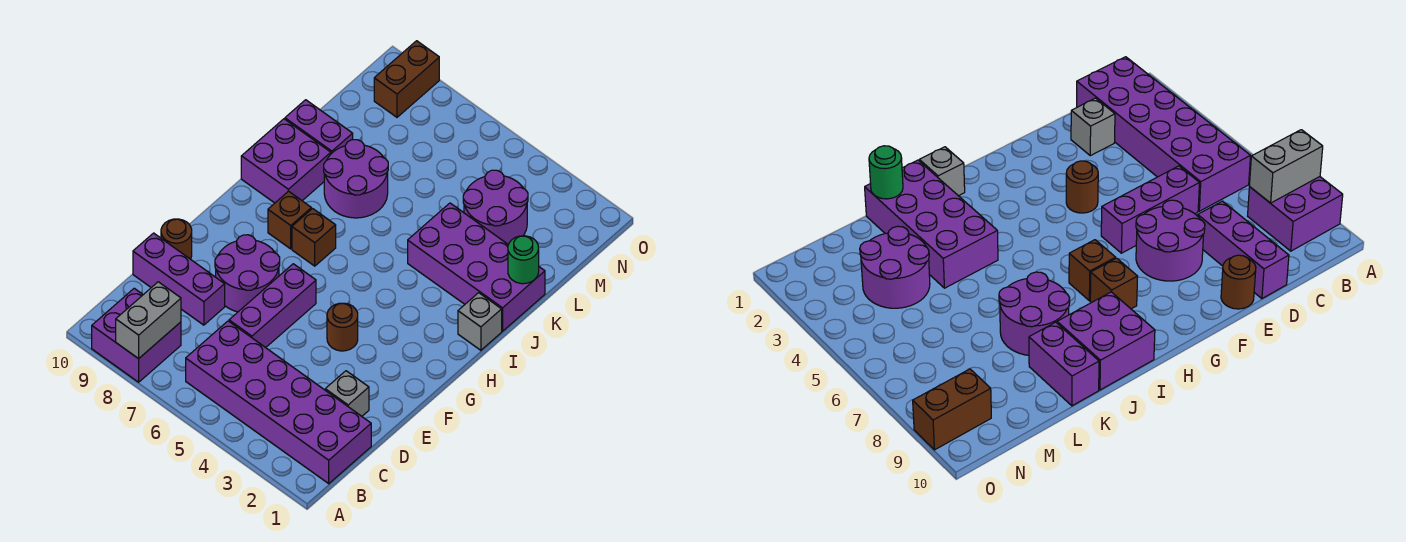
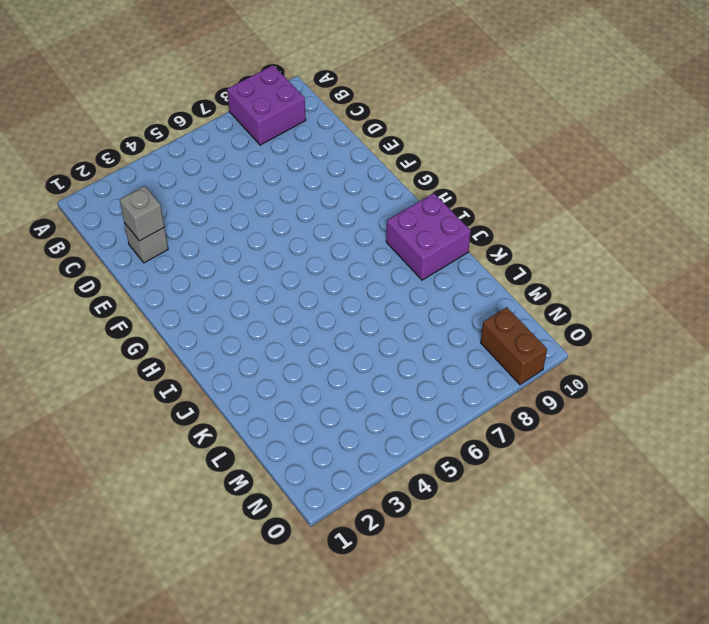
grey brick D2 level 2 -> grey brick I1 level 1
none -> purple brick B1:C6 level 1
none -> purple brick D6:F6 level 1
none -> purple brick D8:D10 level 1

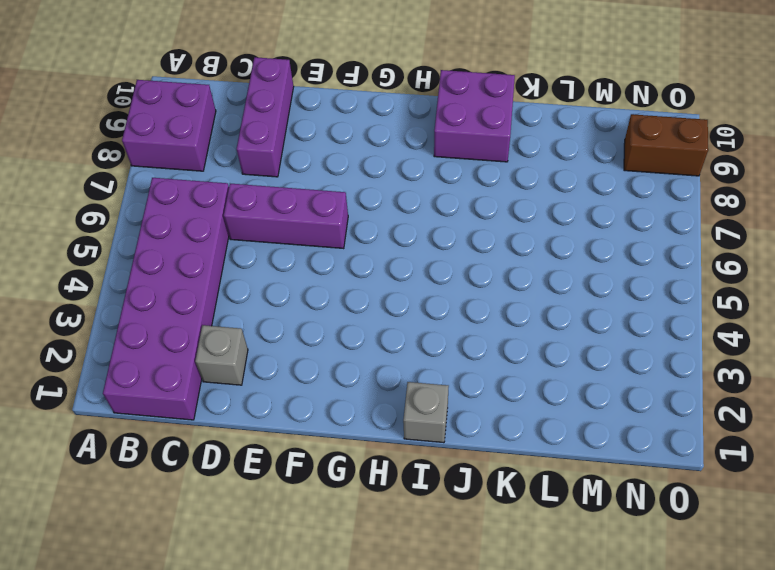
none -> purple round brick E7:F8 level 1
none -> brown round brick E10 level 1
none -> brown round brick F4 level 1

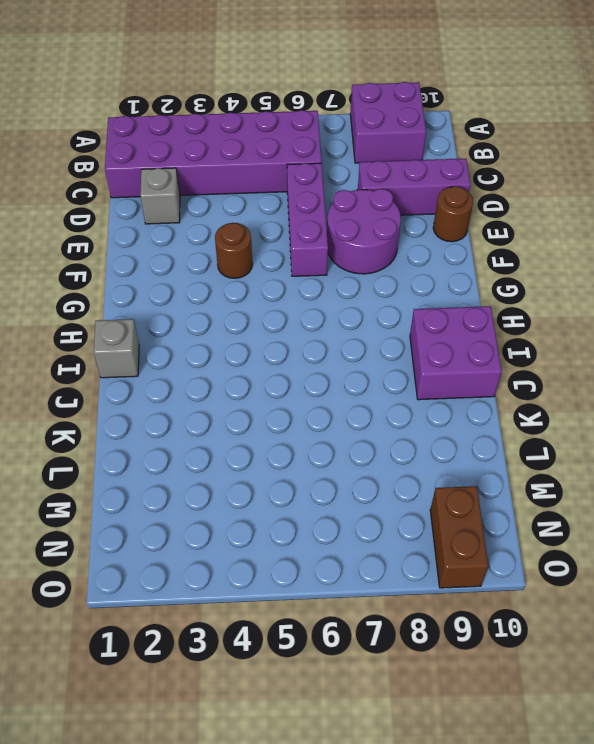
none -> brown brick H7 level 1
none -> brown brick H8 level 1
none -> purple brick J1:K4 level 1

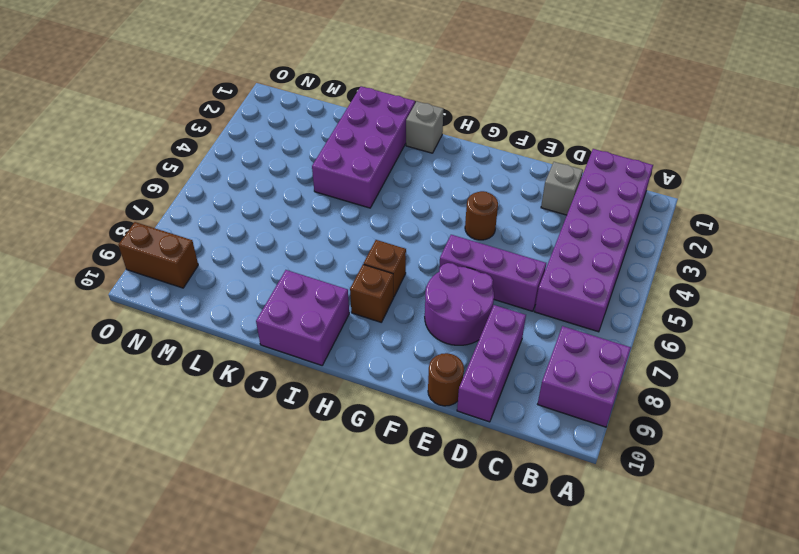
none -> purple round brick J7:K8 level 1
none -> purple brick K9:K10 level 1
none -> purple round brick L3:M4 level 1

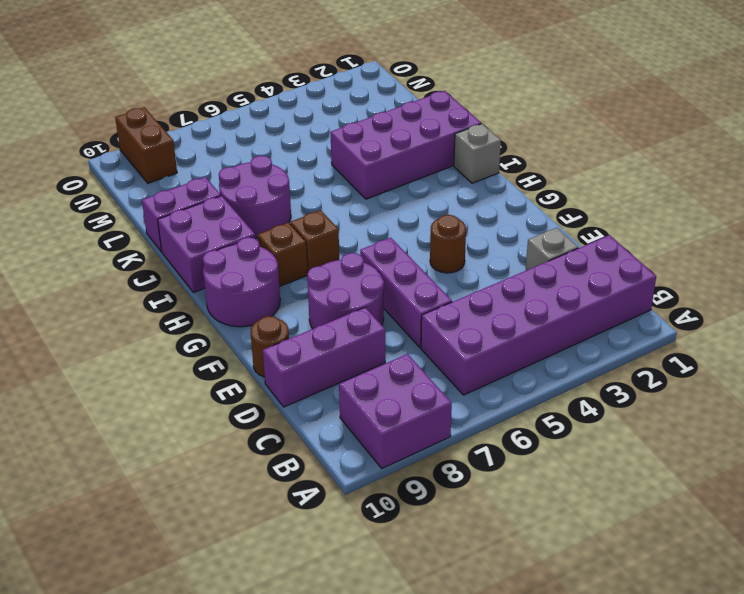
purple round brick G9:H10 level 1 -> purple round brick L3:M4 level 1
none -> grey brick A8:B8 level 2
none -> green round brick K1 level 2

